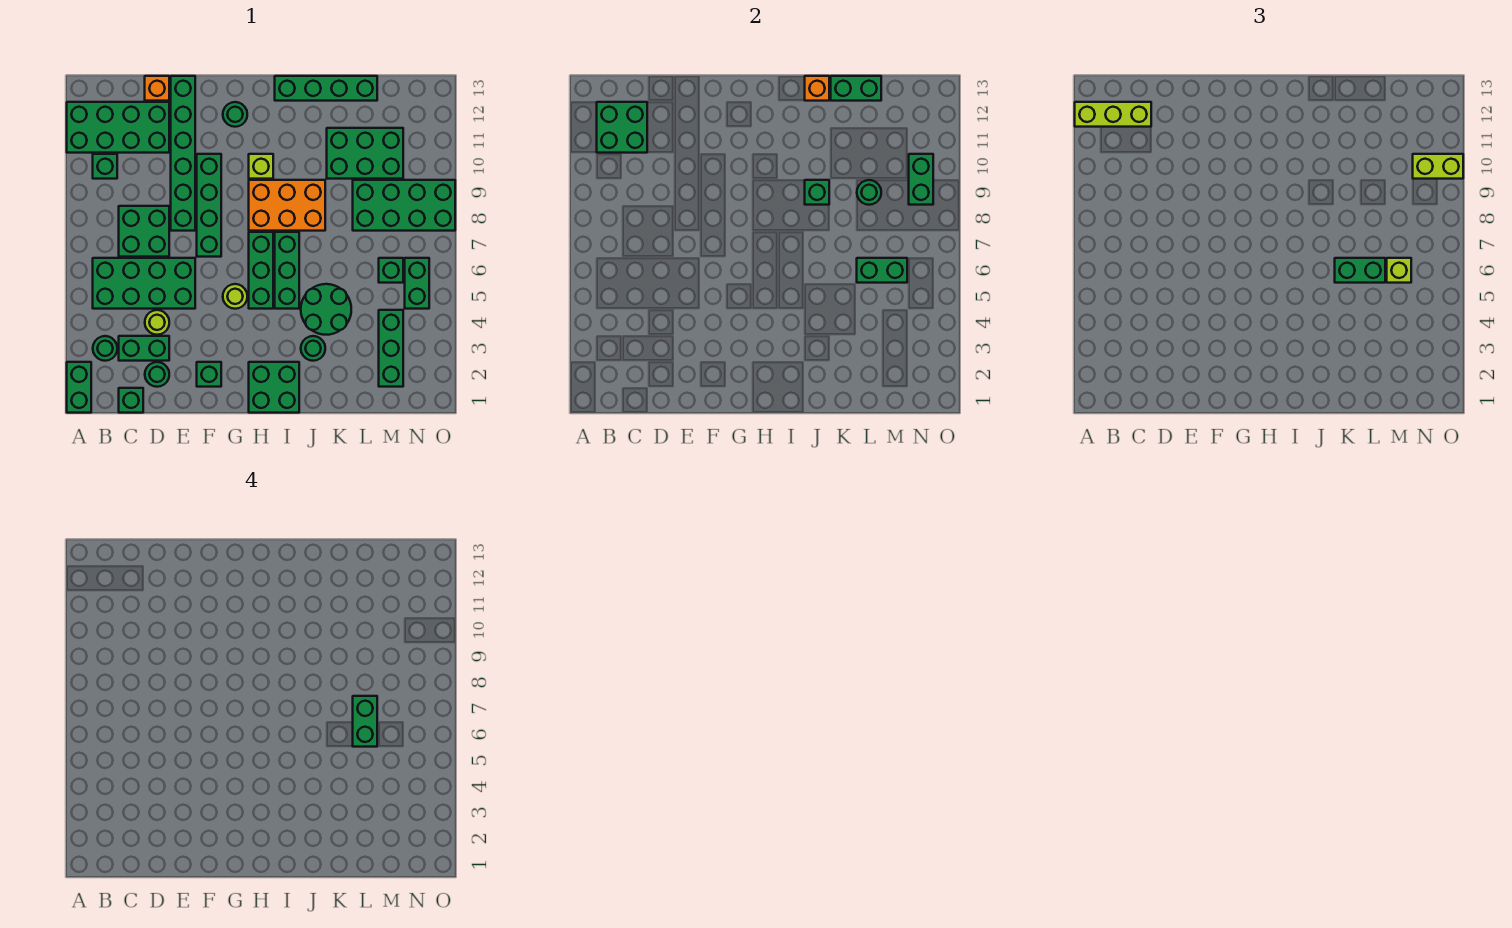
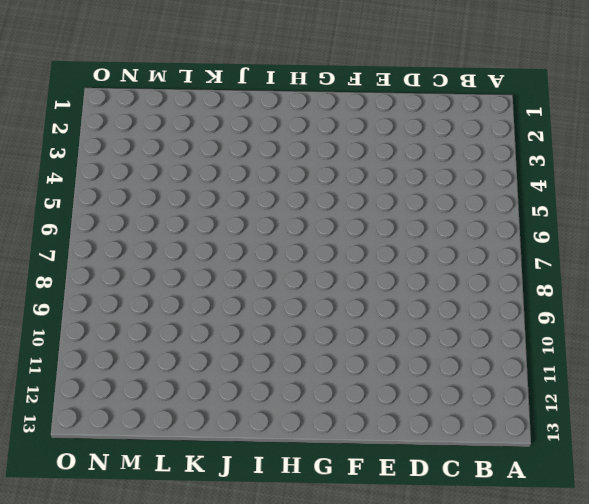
none -> green brick A1:A2 level 1
none -> green brick A11:D12 level 1
none -> green round brick B3 level 1
none -> green brick B5:E6 level 1

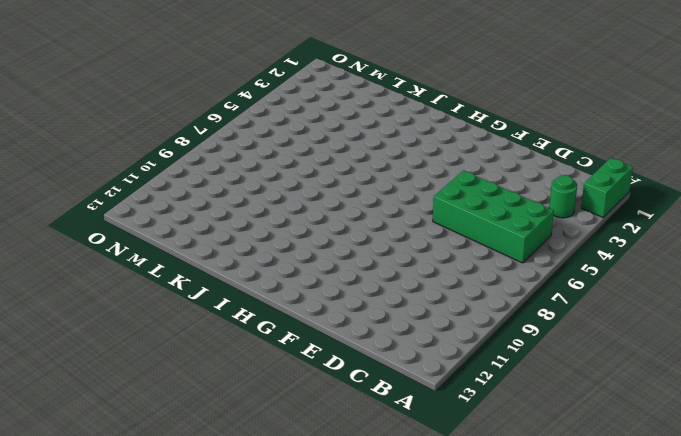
none -> green brick A11:D12 level 1
none -> green brick B10 level 1
none -> green brick C1 level 1
none -> green brick C3:D3 level 1

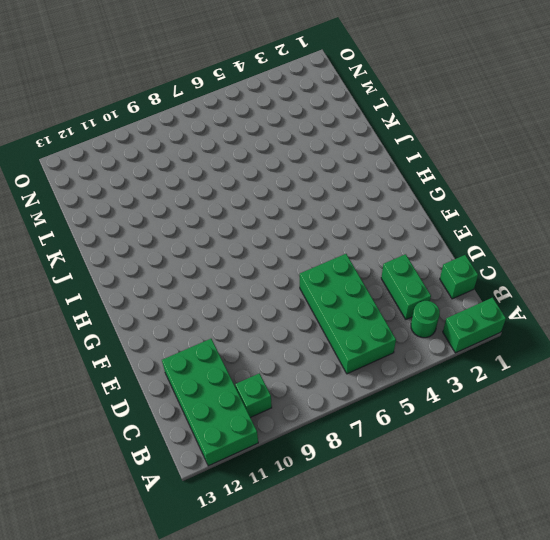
none -> green brick C7:D8 level 1
none -> green round brick D2 level 1
none -> lime round brick D4 level 1
none -> orange brick D13 level 1

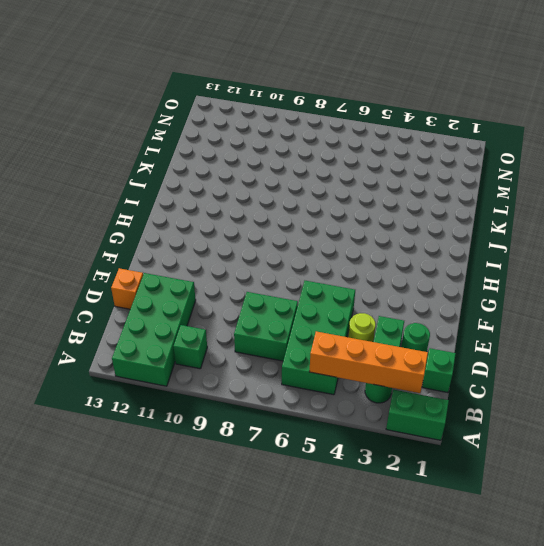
orange brick B2:B5 level 2 -> none
none -> green brick E8:E13 level 1
none -> green brick F2 level 1
none -> green brick F7:F10 level 1
none -> lime round brick G5 level 1

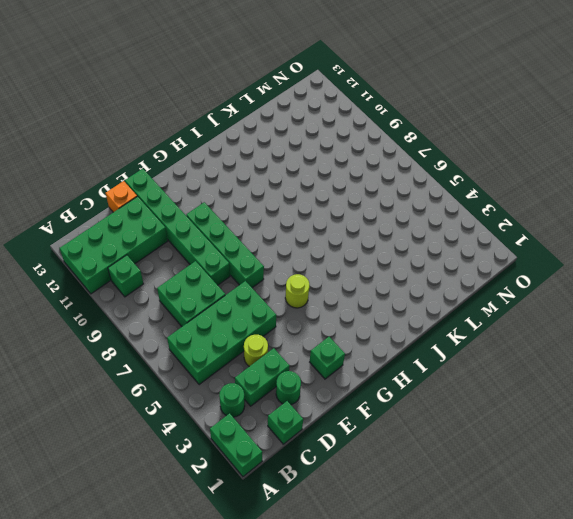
none -> green round brick G12 level 1
none -> green brick H1:I2 level 1
none -> green brick H5:H7 level 1
none -> orange brick H8:J9 level 1

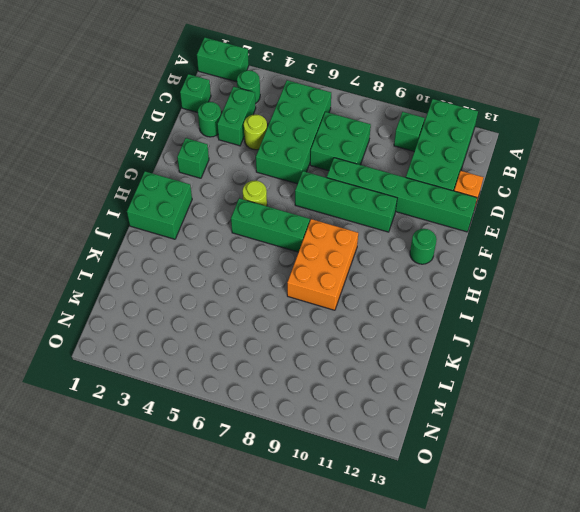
none -> lime brick H10 level 1
none -> green brick I5:I7 level 1
none -> green brick I13:L13 level 1
none -> green round brick J3 level 1

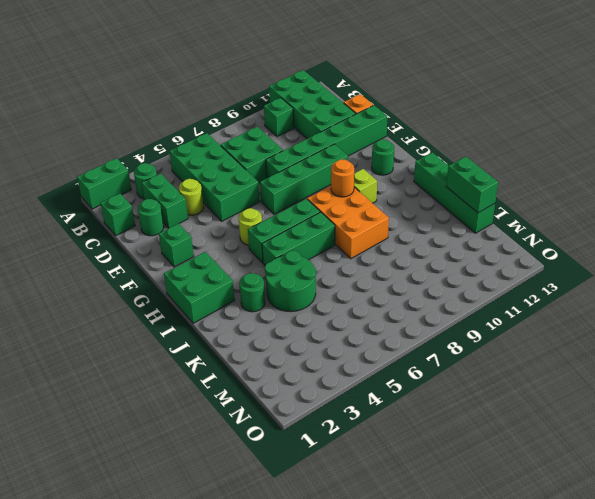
orange round brick H9 level 2 -> none
none -> green brick K10:M11 level 1
none -> green brick L8:O9 level 1
none -> green brick M2:M4 level 1
none -> green brick M6 level 1

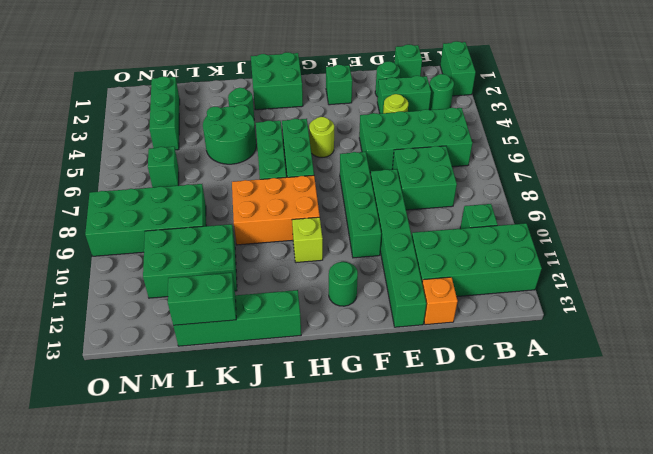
none -> green brick N5:N6 level 1
none -> green brick B11:C12 level 2
none -> green brick J9 level 2
none -> orange brick J13 level 2

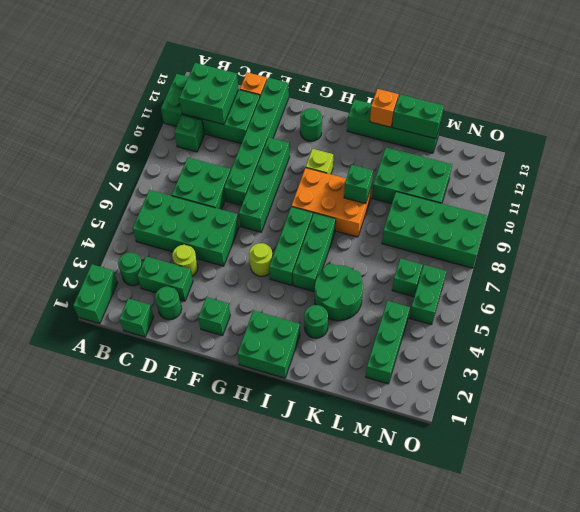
none -> green brick L6:M6 level 2
none -> green round brick L9 level 2
none -> green brick N9:N10 level 2
none -> lime brick A12:C12 level 3

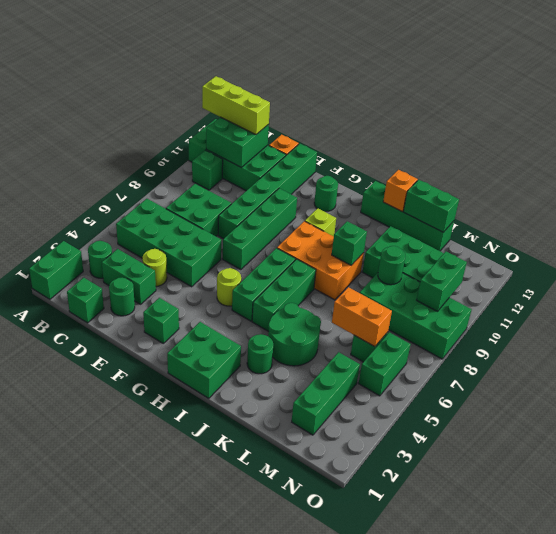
orange brick L6:M6 level 2 -> green brick L6:M6 level 2
none -> green brick K6:L6 level 3
none -> lime brick M6 level 3
none -> lime brick N10:O10 level 3
none -> green brick L6:L7 level 4

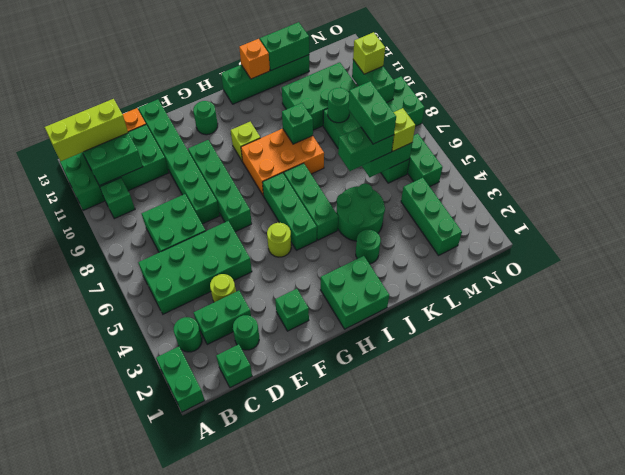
lime brick N10 level 3 -> lime brick N10:O10 level 3

